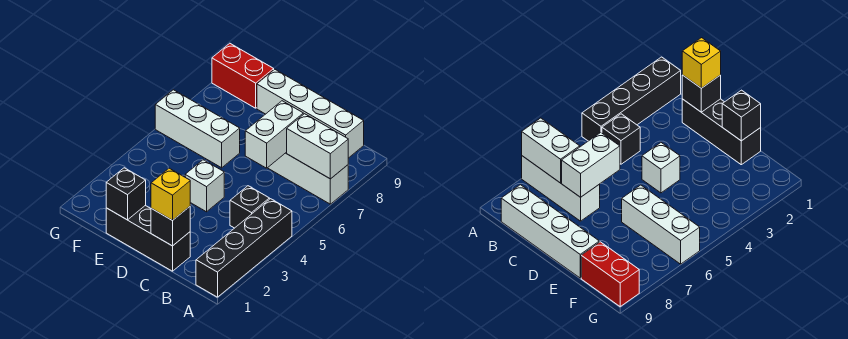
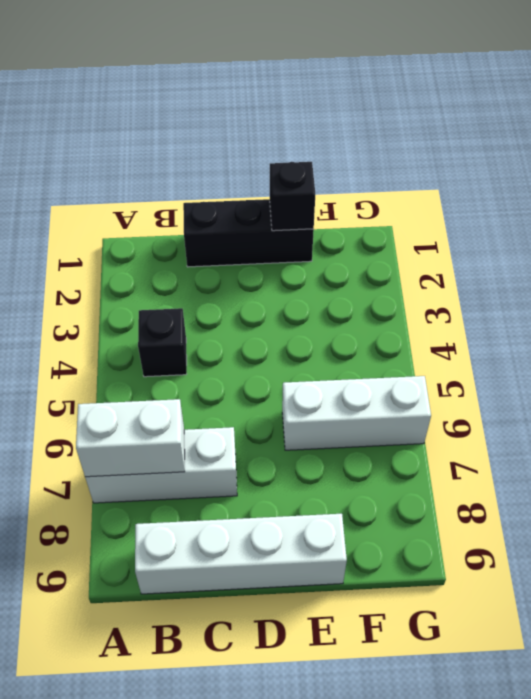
none -> black brick A1:A4 level 1
none -> white brick D4 level 1
none -> red brick F9:G9 level 1

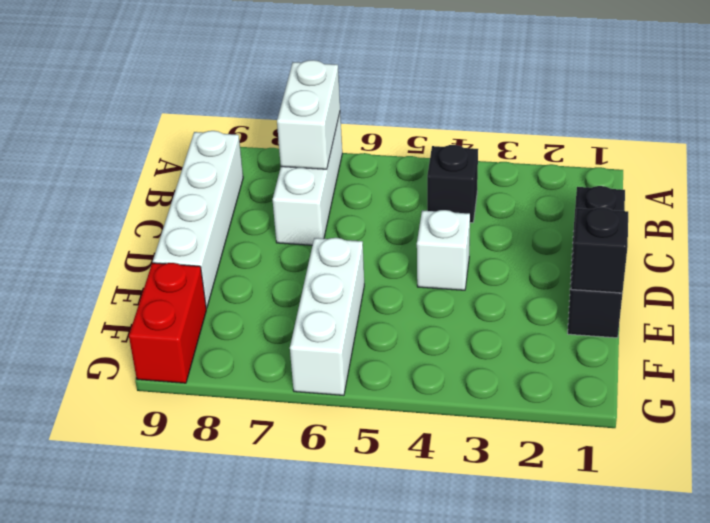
none -> black brick A1:A4 level 1
none -> black brick C1 level 2
none -> white brick C6:C7 level 2

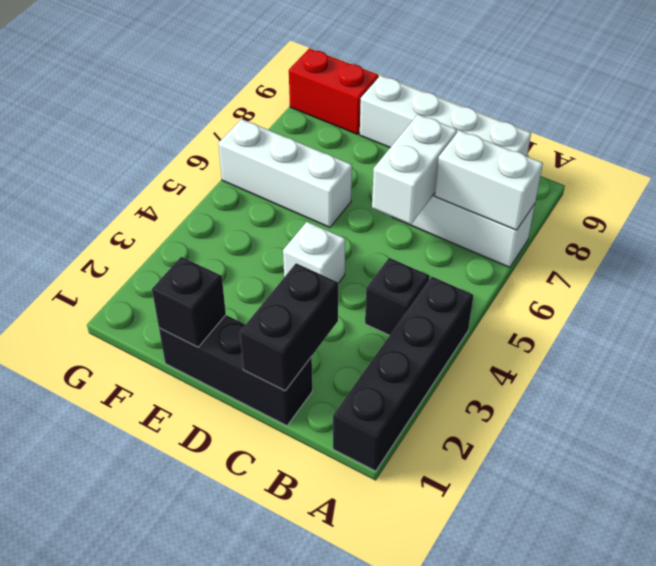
black brick C1:C2 level 2 -> black brick C1 level 2
none -> yellow brick C1 level 3

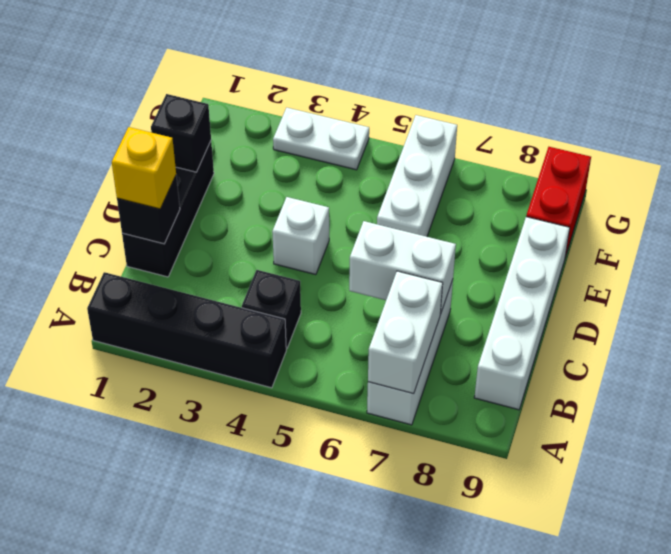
white plate G3:G4 level 1 -> none

